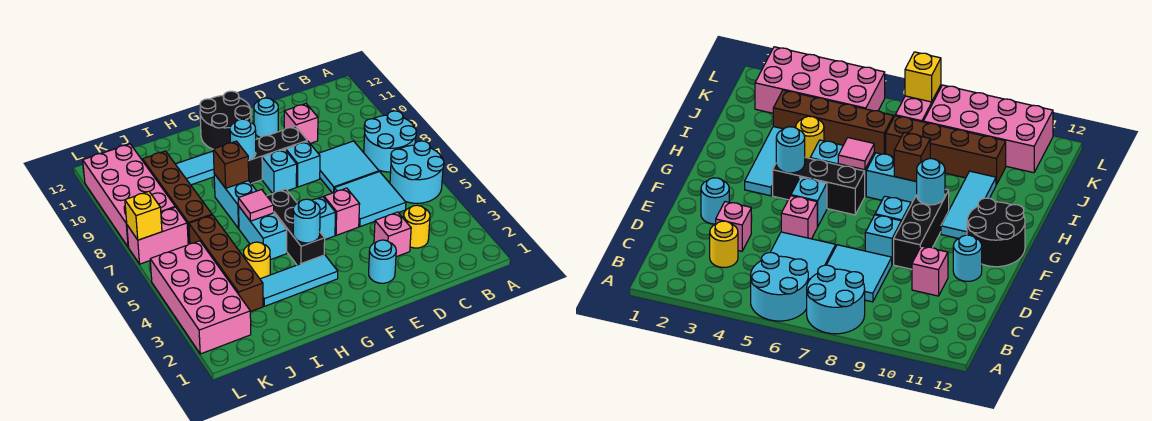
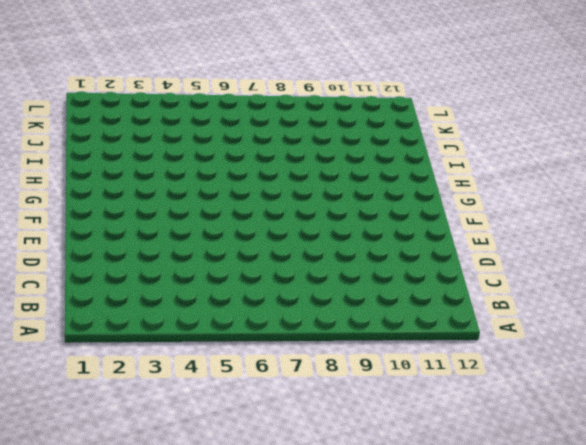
none -> cyan round brick A5:B6 level 1
none -> cyan round brick A7:B8 level 1
none -> yellow round brick C3 level 1
none -> cyan tile C5:D6 level 1

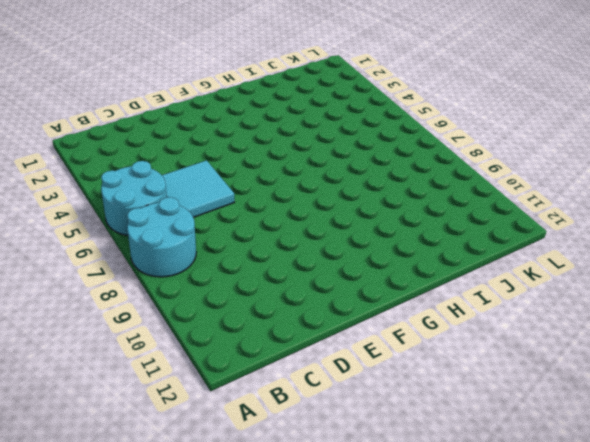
none -> yellow round brick C3 level 1
none -> cyan tile C7:D8 level 1
none -> pink brick D3 level 1
none -> pink brick D10 level 1

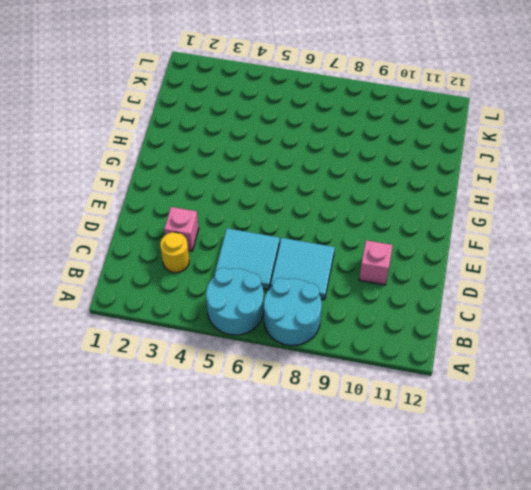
none -> cyan round brick E2 level 1
none -> pink brick E5 level 1
none -> cyan brick E8 level 1
none -> black brick E9:G9 level 1

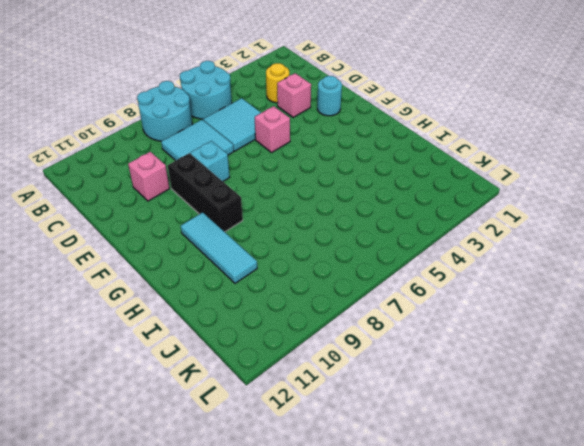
none -> cyan round brick E11 level 1
none -> cyan brick F5 level 1
none -> cyan brick F8 level 1
none -> black round brick F11:G12 level 1

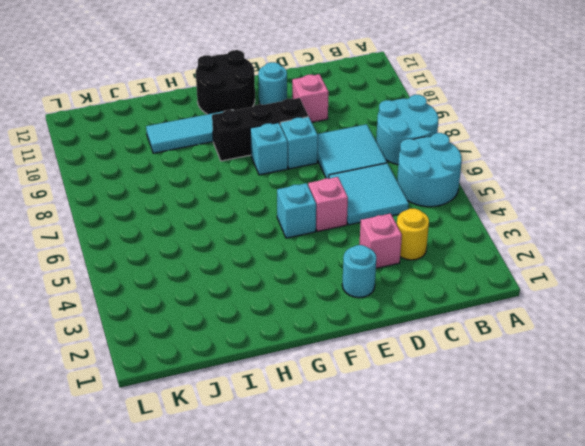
none -> cyan tile G3:I3 level 1
none -> black brick G4:G6 level 1
none -> cyan brick H5:H6 level 1
none -> cyan brick H7:H8 level 1

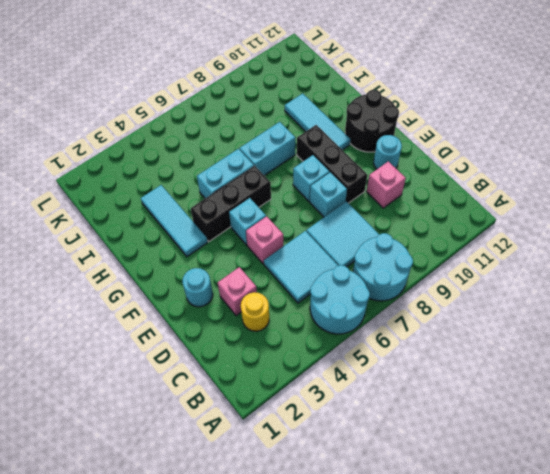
none -> yellow round brick I4 level 1
none -> brown brick J3:J6 level 1
none -> brown brick J7:J10 level 1
none -> pink brick K2:L5 level 1

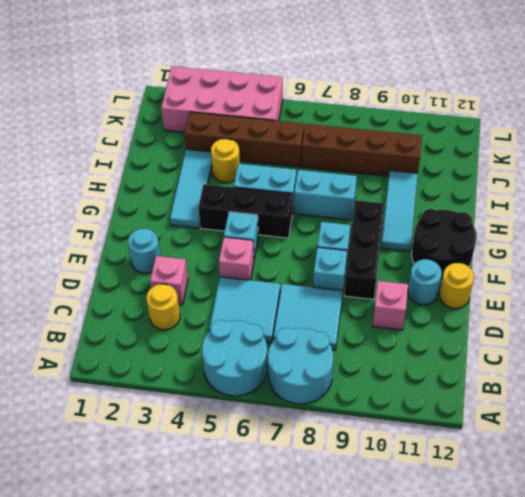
yellow round brick E12 level 1 -> none
none -> pink brick K7:L7 level 1
none -> pink brick K8:L11 level 1
none -> cyan round brick G4 level 2
none -> cyan round brick G9 level 2

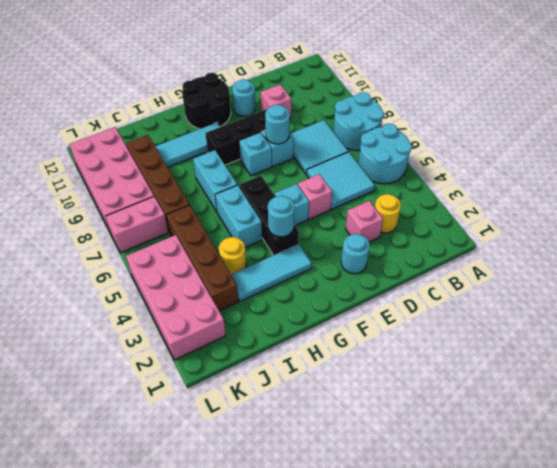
cyan round brick E8 level 2 -> cyan round brick G9 level 2
none -> pink tile H6 level 2
none -> brown brick H8 level 2
none -> yellow brick L7 level 2

